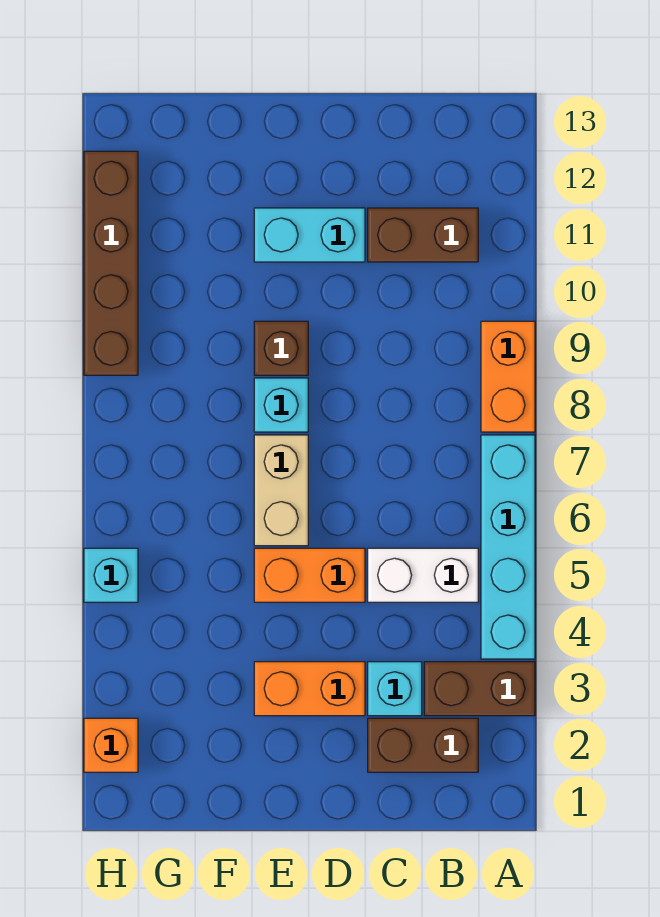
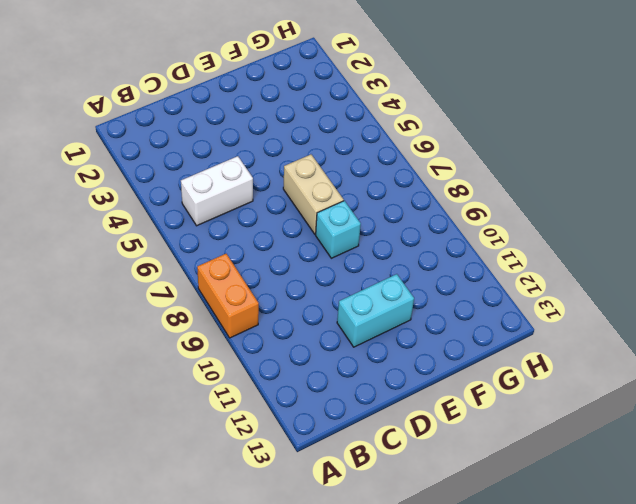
none -> brown brick A3:B3 level 1
none -> cyan brick A4:A7 level 1
none -> brown brick B2:C2 level 1

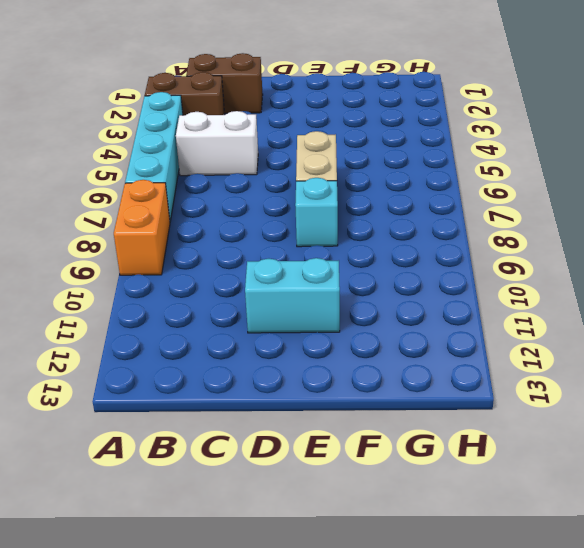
none -> brown brick B11:C11 level 1
none -> cyan brick C3 level 1
none -> orange brick D3:E3 level 1

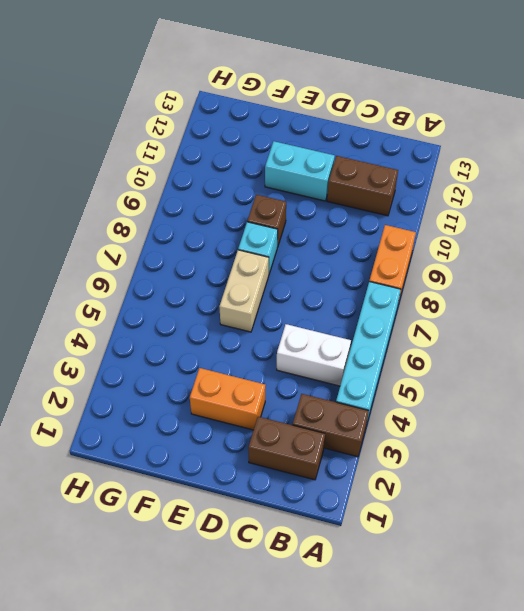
none -> cyan brick C3 level 1
none -> orange brick D5:E5 level 1
none -> orange brick H2 level 1

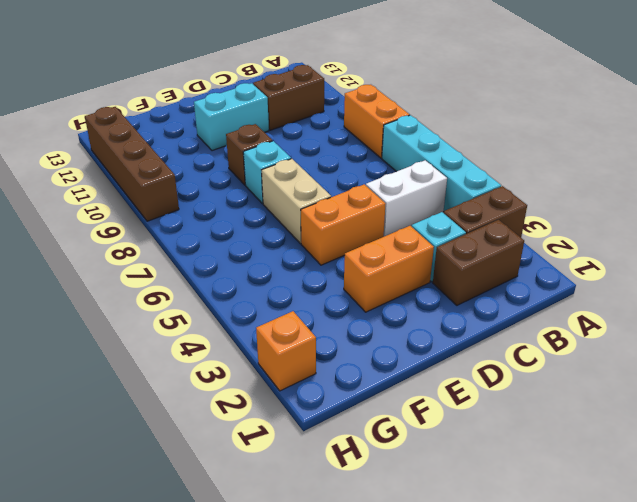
none -> cyan brick H5 level 1

